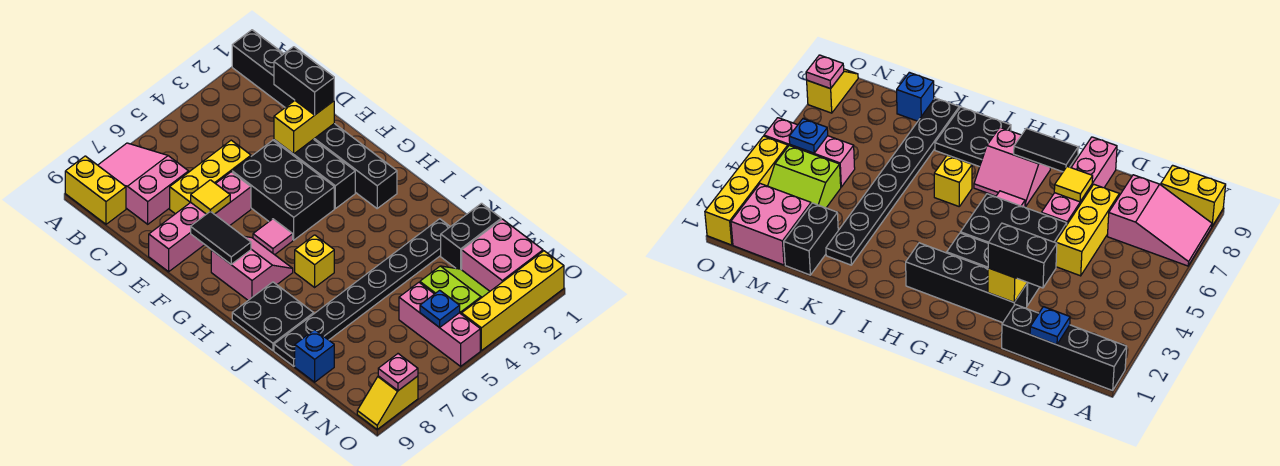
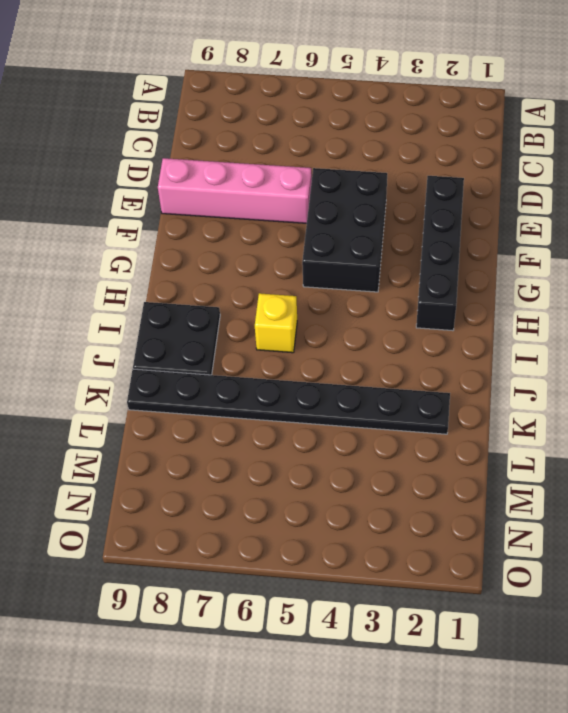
none -> black brick A1:D1 level 1
none -> pink slope A7:C8 level 1 top C
none -> yellow brick A9:B9 level 1

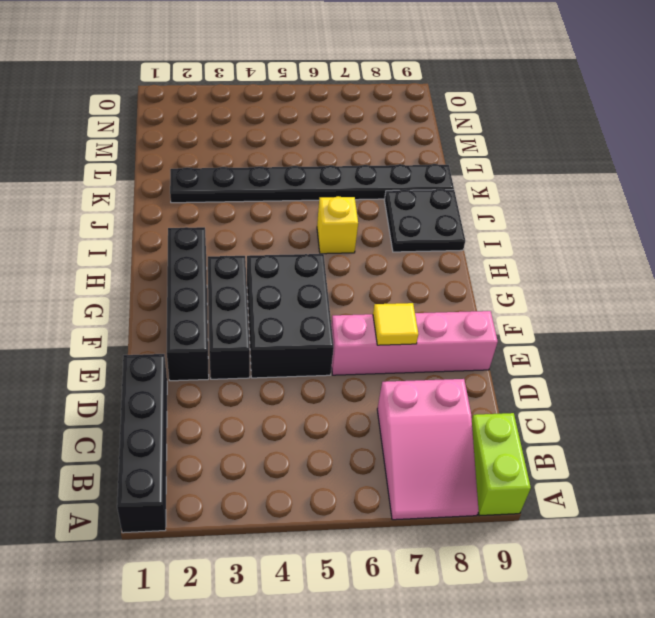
lime brick A9:B9 level 1 -> yellow brick A9:B9 level 1
none -> yellow brick D5:D7 level 1
none -> pink tile G6 level 1
none -> pink slope G7:H8 level 1 top 8

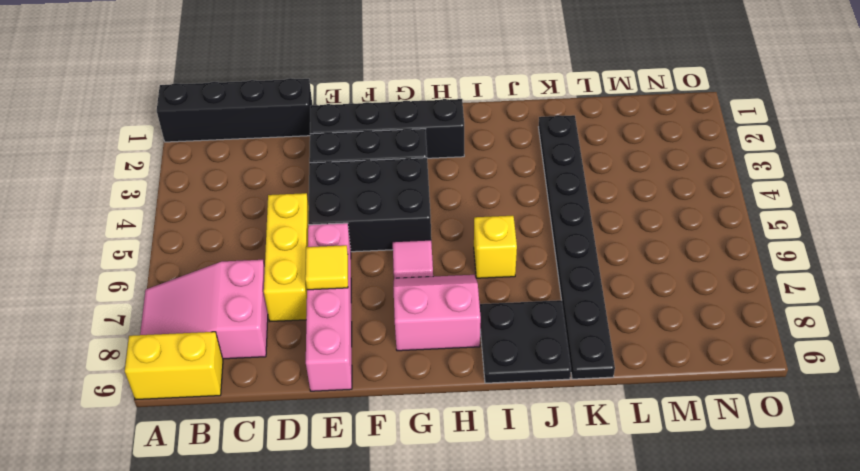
none -> black brick L1:L2 level 1
none -> blue brick L9 level 1
none -> pink brick M1:N2 level 1

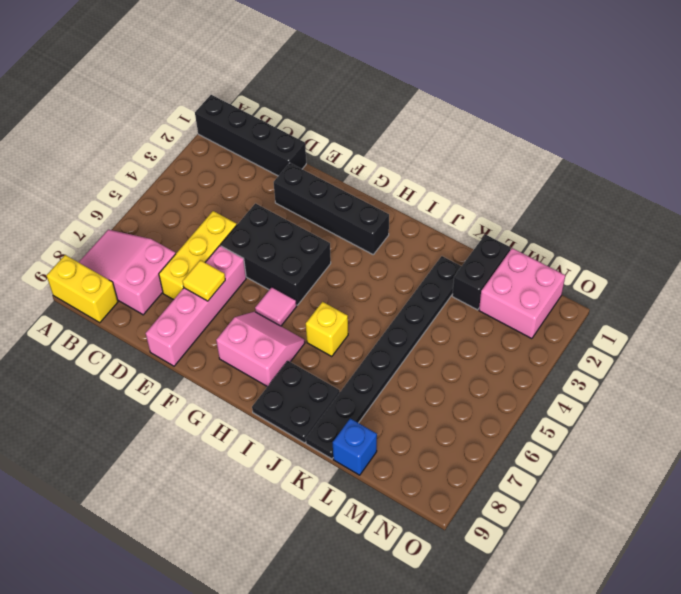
none -> black brick E3:G3 level 1
none -> lime slope M3:N4 level 1 top 4
none -> pink brick M5:O5 level 1

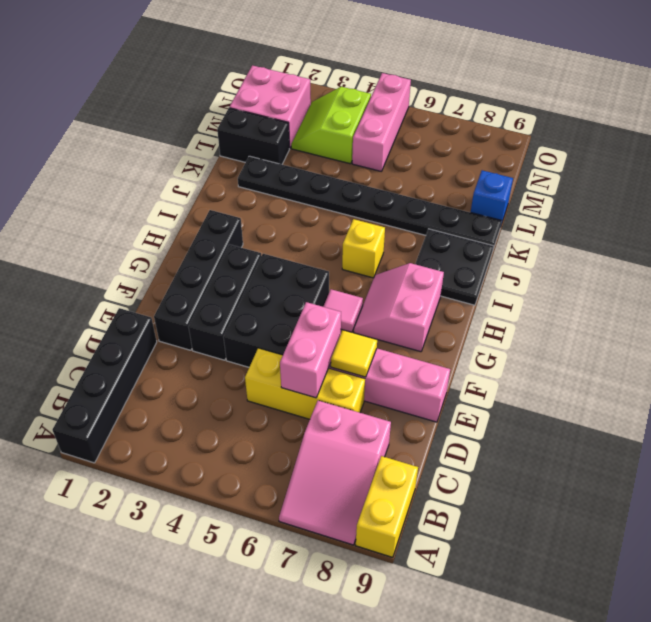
pink brick D6:E6 level 2 -> none
none -> yellow brick O1:O4 level 1
none -> yellow slope O8:O9 level 1 top 8
none -> blue plate C1 level 2

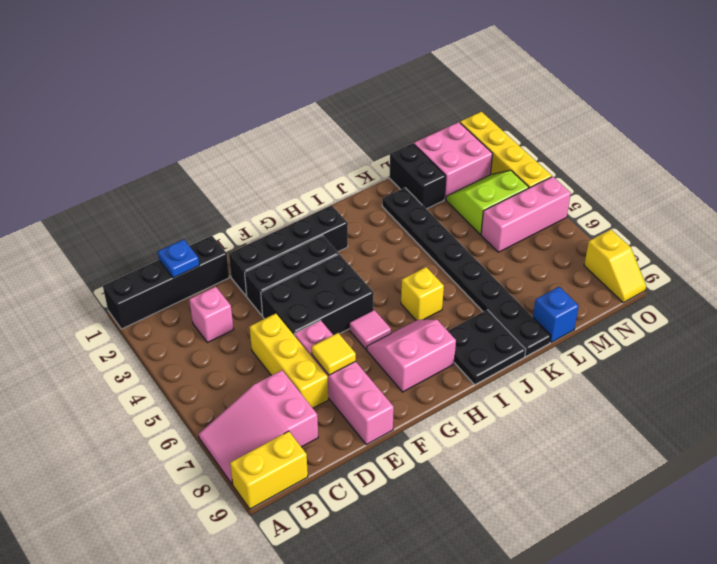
pink brick C3 level 1 -> none
none -> yellow brick E2:E3 level 2
none -> black tile F8:G8 level 2
none -> blue plate N5 level 2

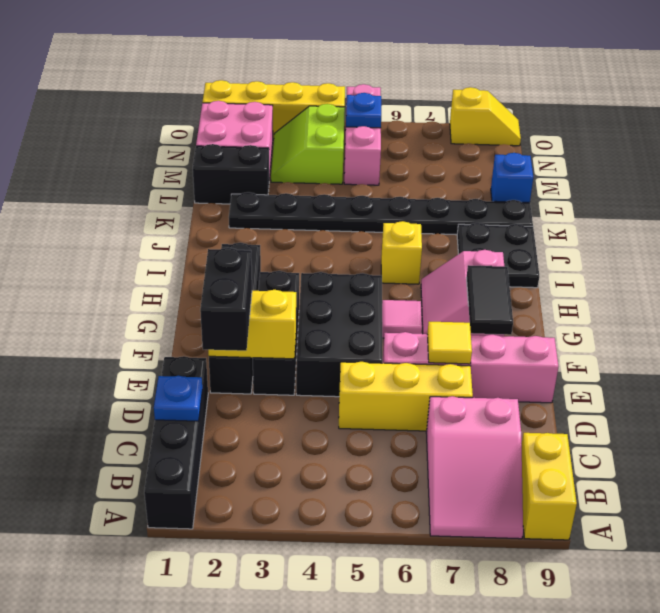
none -> pink plate O8 level 2

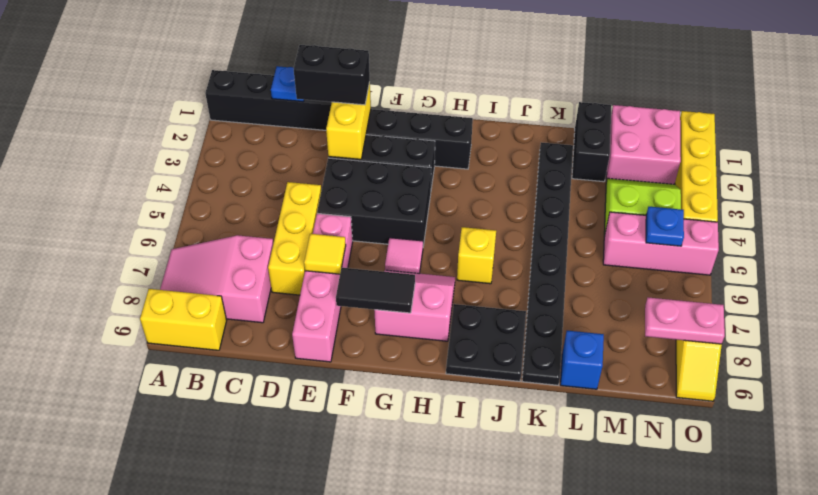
pink plate N8:O8 level 2 -> pink plate O8 level 2

